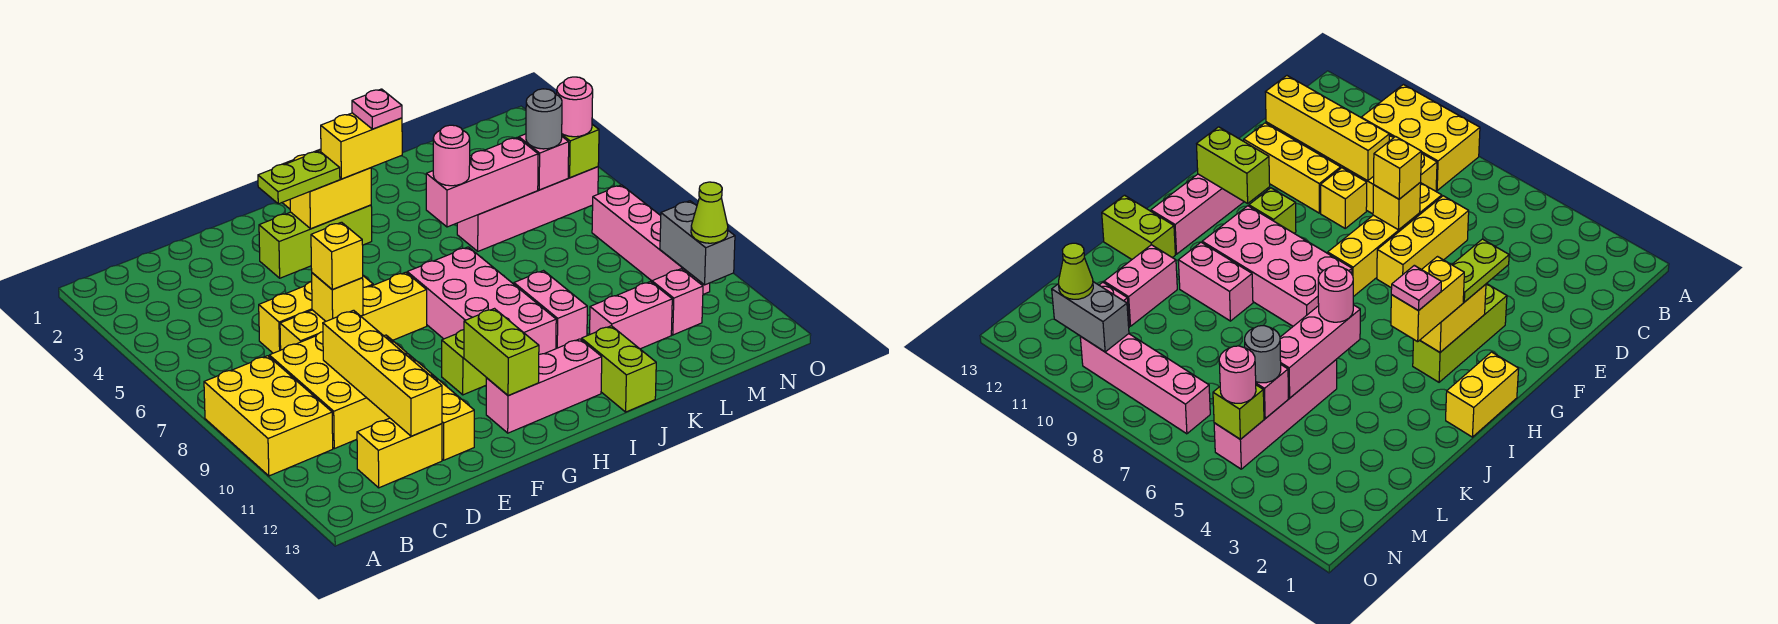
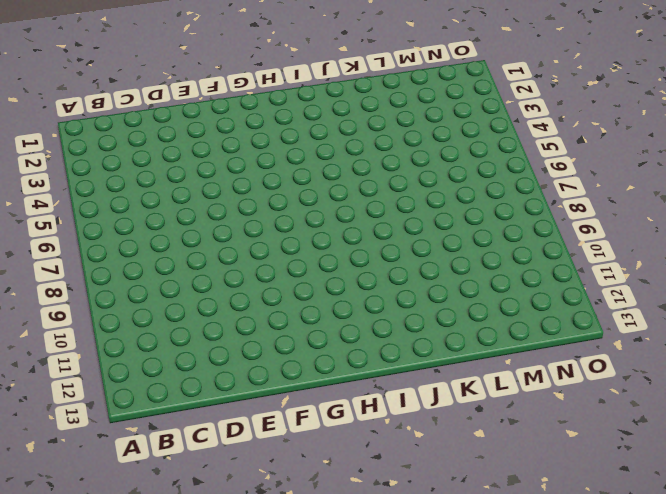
none -> yellow brick A8:B10 level 1
none -> yellow brick C8:D10 level 1
none -> yellow brick C12:D12 level 1
none -> yellow brick D6:F6 level 1

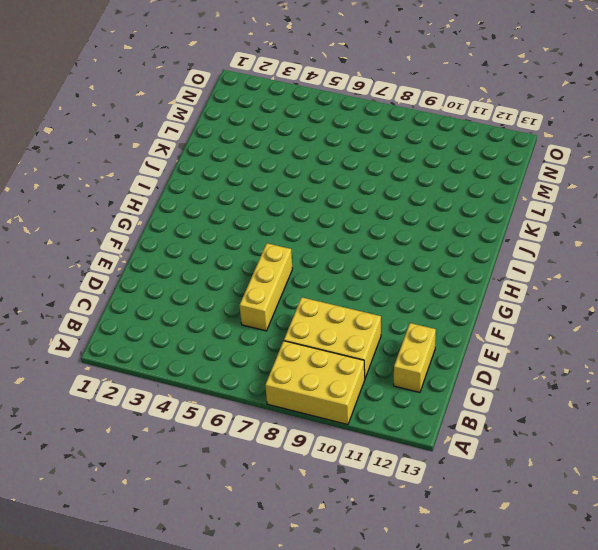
none -> yellow brick D7:G7 level 1
none -> yellow brick E9 level 1
none -> yellow brick E10:E12 level 1
none -> lime brick F3:H3 level 1

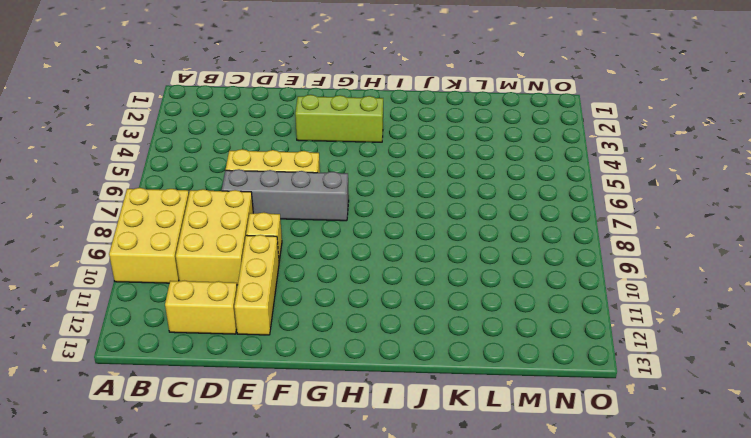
grey brick D7:G7 level 1 -> yellow brick D7:G7 level 1
none -> lime brick G10 level 1
none -> pink brick G12:I12 level 1
none -> yellow brick H1:I1 level 1
none -> pink brick H7:I10 level 1

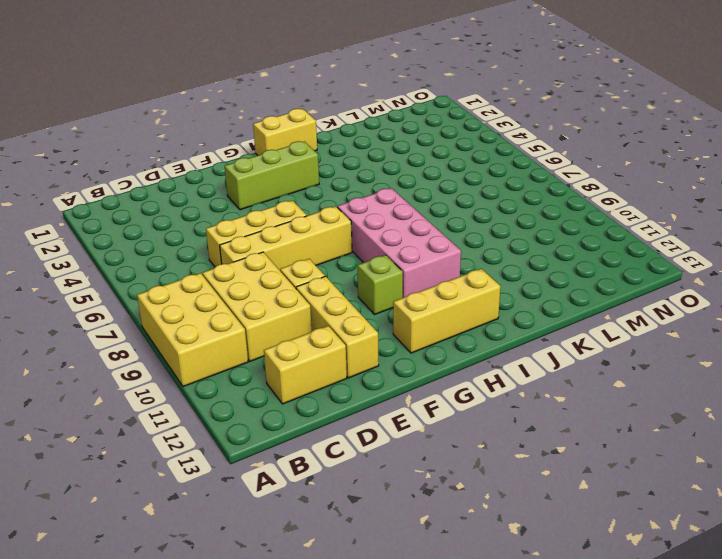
yellow brick G12:I12 level 1 -> pink brick G12:I12 level 1
none -> pink brick J9:J10 level 1
none -> lime brick J12:J13 level 1
none -> pink brick K5:N5 level 1
none -> pink brick K11:L11 level 1

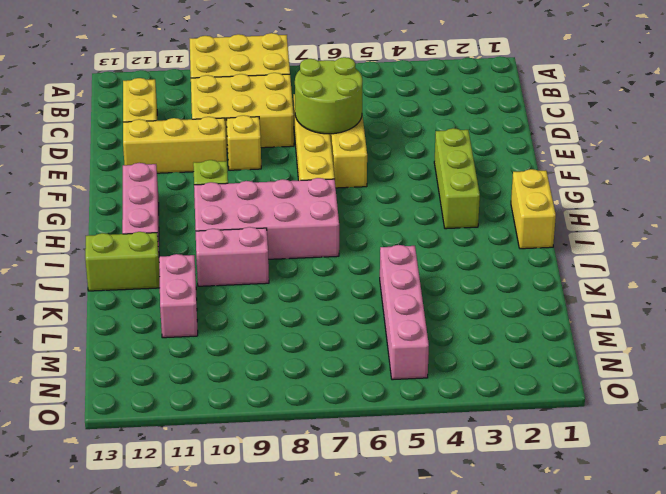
lime round brick D6:E7 level 2 -> yellow brick E7 level 2
none -> pink brick M11 level 1
none -> pink brick N7:N10 level 1
none -> yellow brick D9:D12 level 2
none -> yellow brick G3:H3 level 2

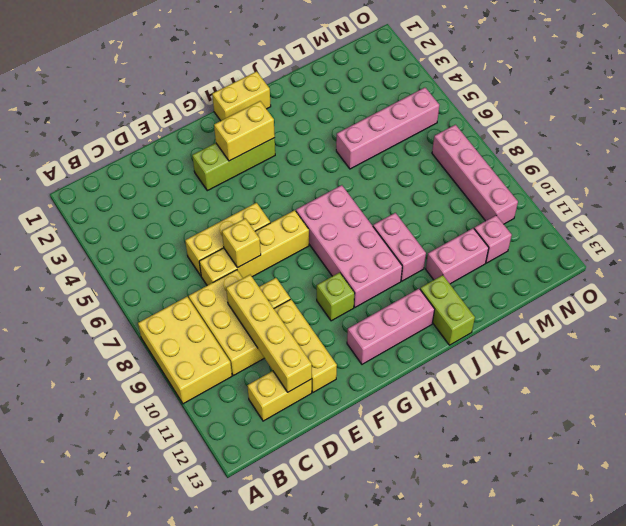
none -> lime brick G11:G12 level 2
none -> pink brick J5:L5 level 2
none -> pink brick M5 level 2
none -> lime brick N5 level 2

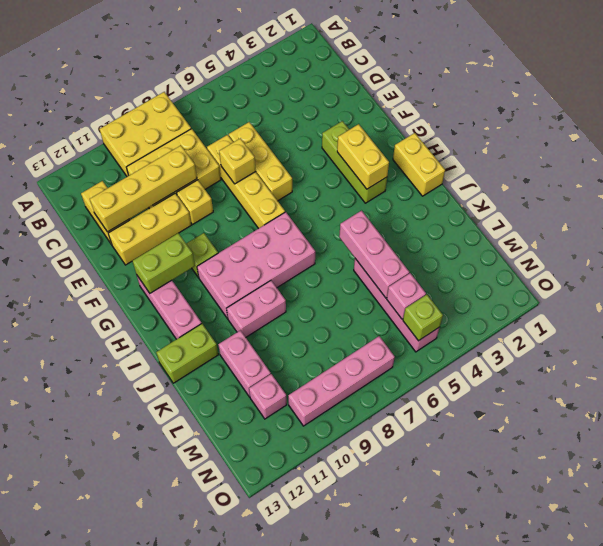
none -> grey brick N10:N11 level 2
none -> yellow brick E7 level 3
none -> lime plate F3:G3 level 3
none -> yellow brick H3:I3 level 3

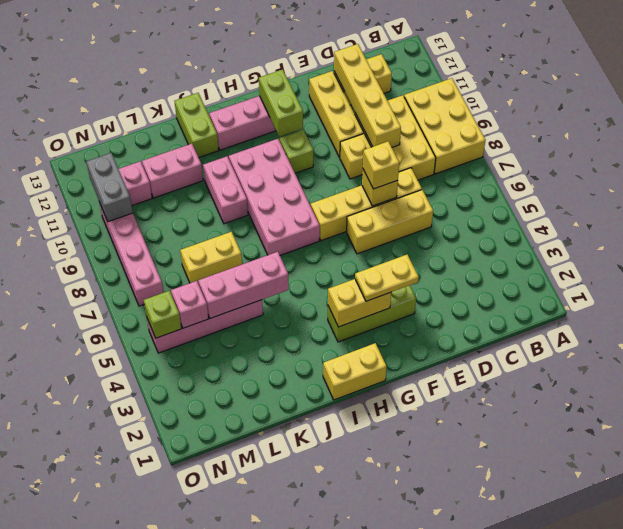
yellow plate F3:G3 level 3 -> lime plate F3:G3 level 3
yellow brick K7:L7 level 1 -> yellow brick H3:I3 level 3
none -> pink round brick J5 level 3
none -> grey round brick M5 level 3
none -> pink round brick N5 level 3
none -> lime cone N11 level 3

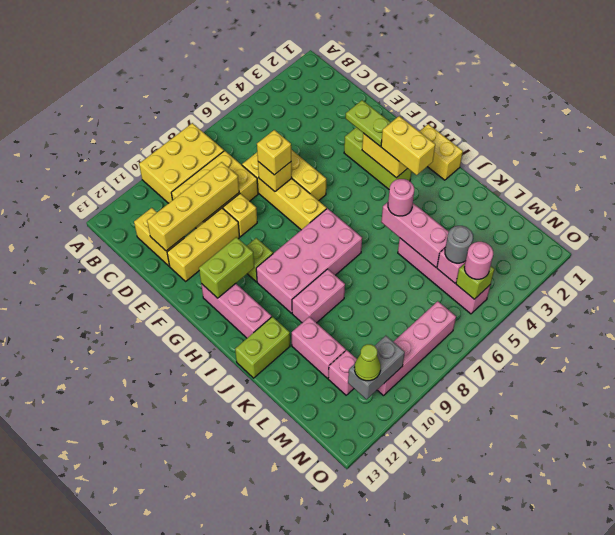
none -> pink plate I3 level 4

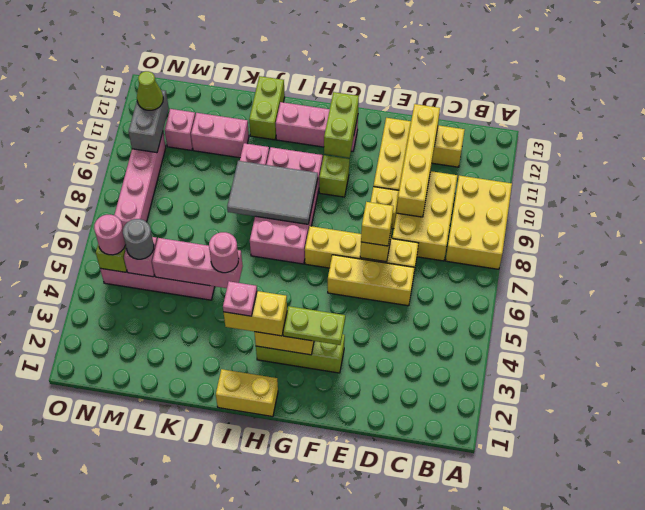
grey tile H8:J9 level 2 -> none

